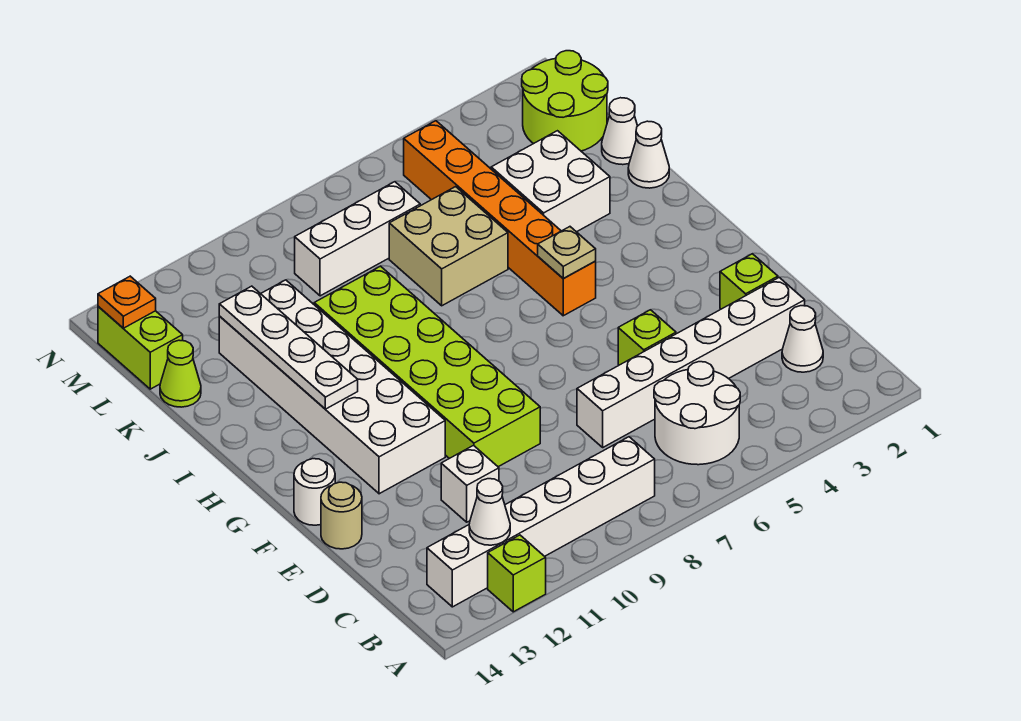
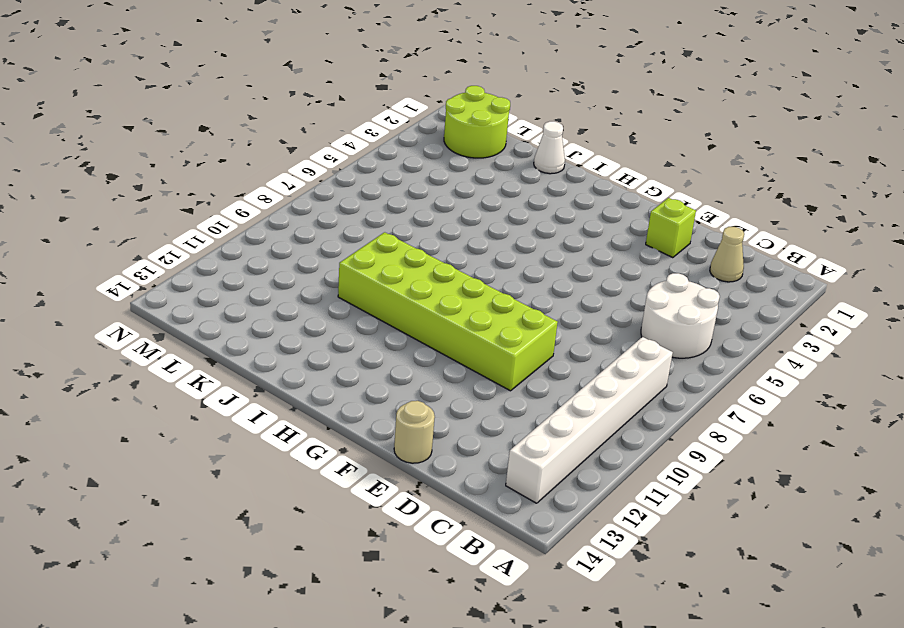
tan cone C2 level 1 -> white cone C2 level 1
none -> lime brick A12 level 1
none -> white brick D2:D7 level 1
none -> white brick D11 level 1

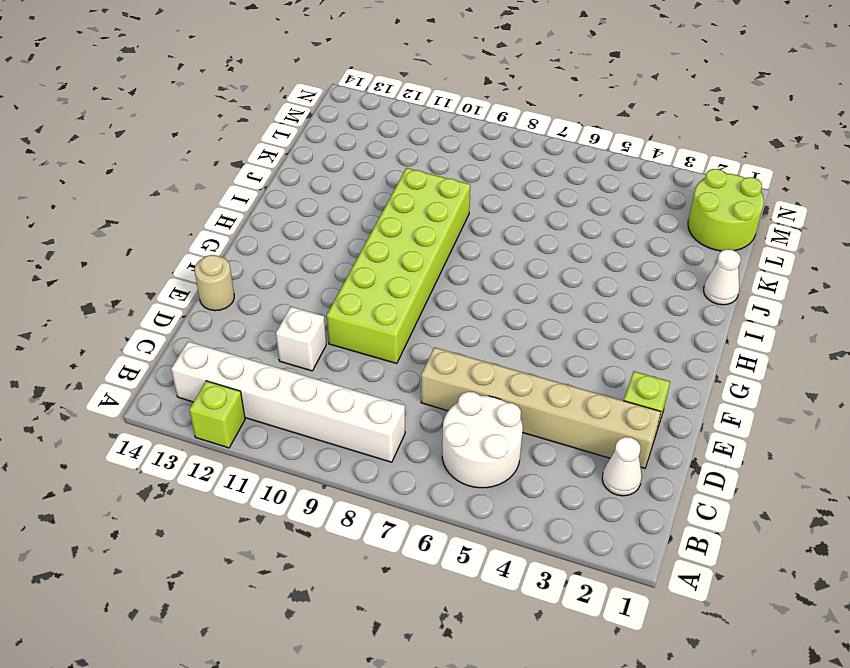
tan brick D2:D7 level 1 -> white brick D2:D7 level 1
none -> lime brick E5 level 1
none -> white brick F11:K12 level 1
none -> white round brick F14 level 1

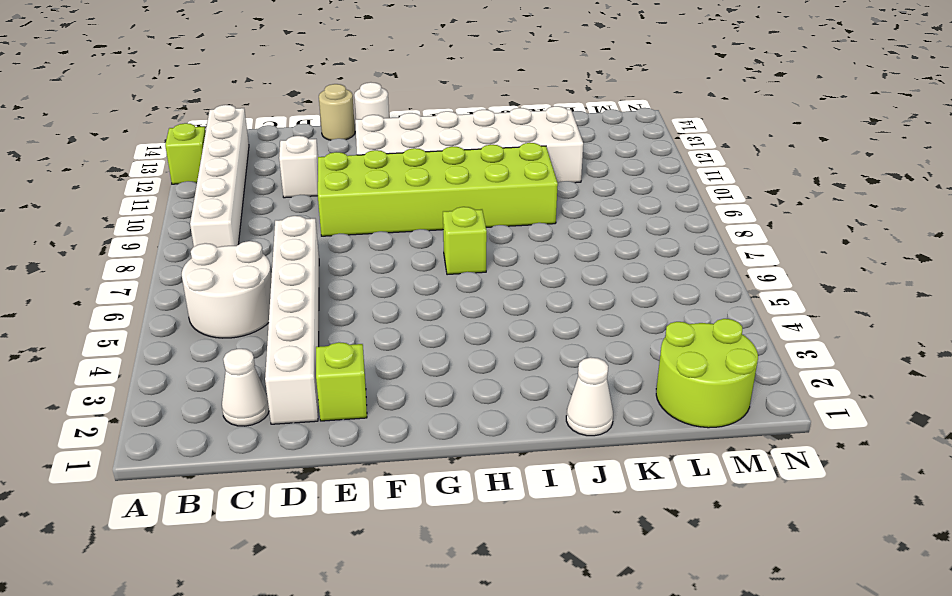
lime brick H7 level 1 -> lime brick E5 level 1
none -> orange brick H5:M5 level 1
none -> white brick J3:K4 level 1
none -> tan brick J6:K7 level 1

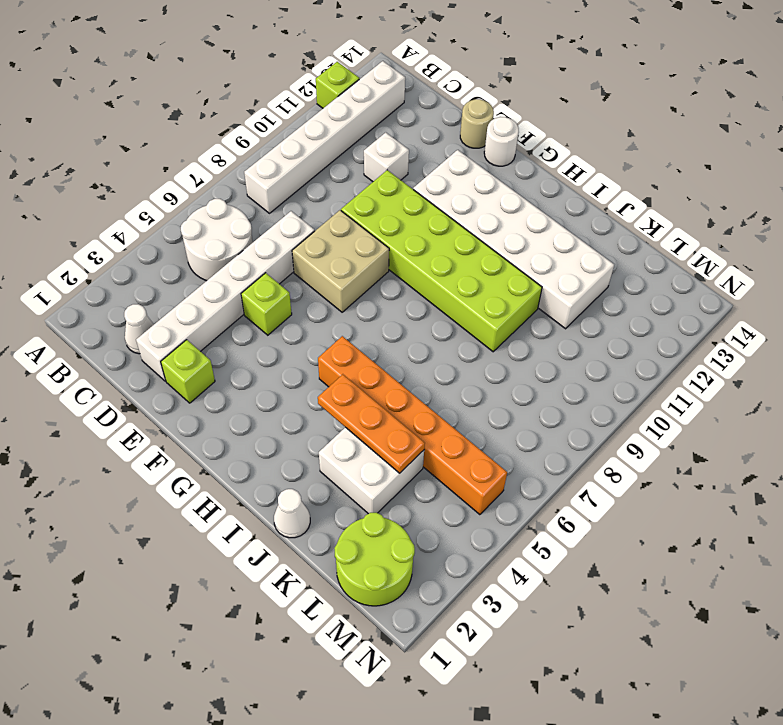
tan brick E7:F8 level 1 -> tan brick J6:K7 level 1
orange plate I4:K4 level 2 -> none
none -> white cone K1 level 1
none -> lime cone K14 level 1
none -> white brick L7:L9 level 1

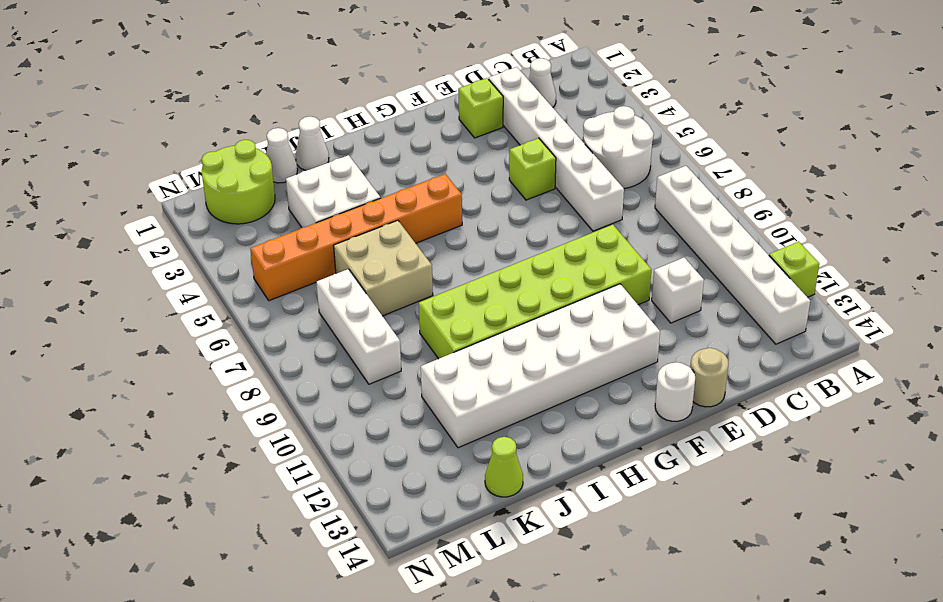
none -> lime brick L14:M14 level 1
none -> white cone B12 level 2
none -> tan plate H5 level 2

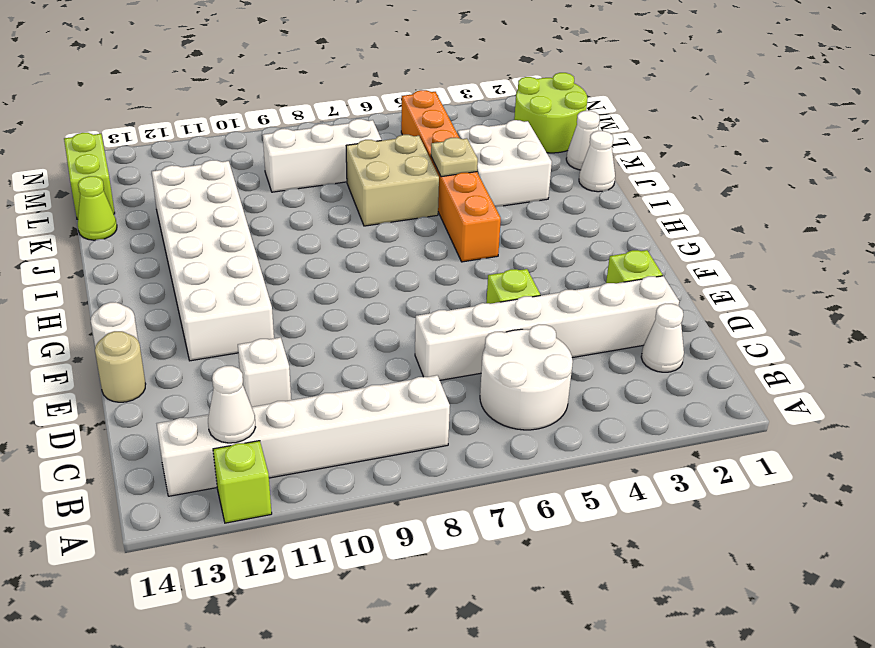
tan plate J5 level 2 -> tan plate H5 level 2
none -> lime brick E9:J10 level 1
none -> white plate H12:K12 level 2
none -> orange plate M14 level 2

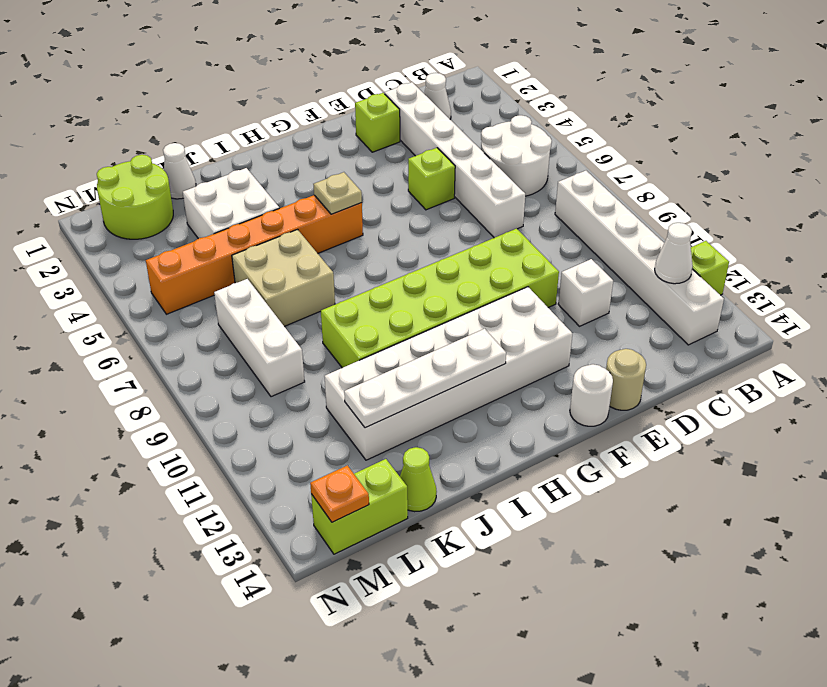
none -> white cone J1 level 1

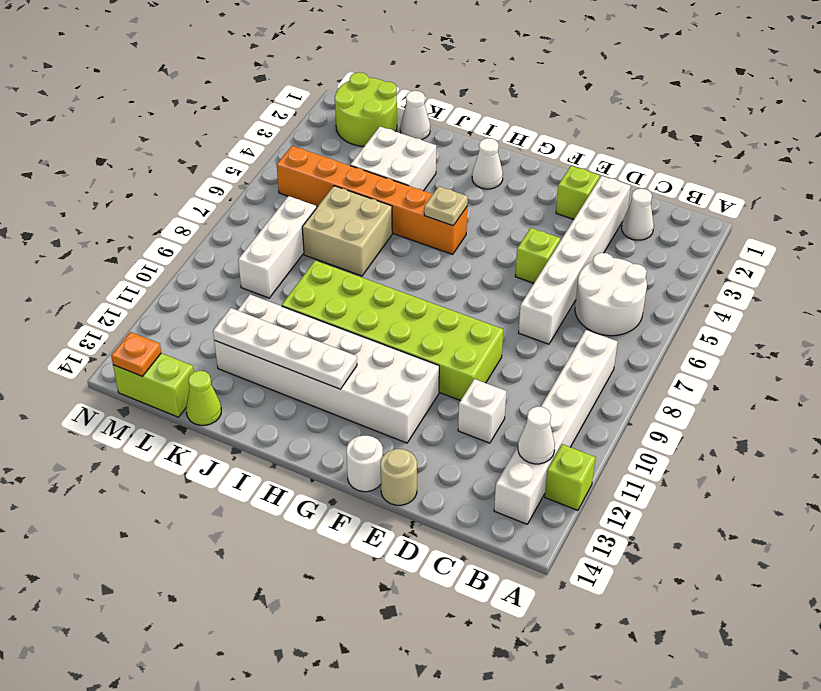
white cone H2 level 1 -> white cone J1 level 1

